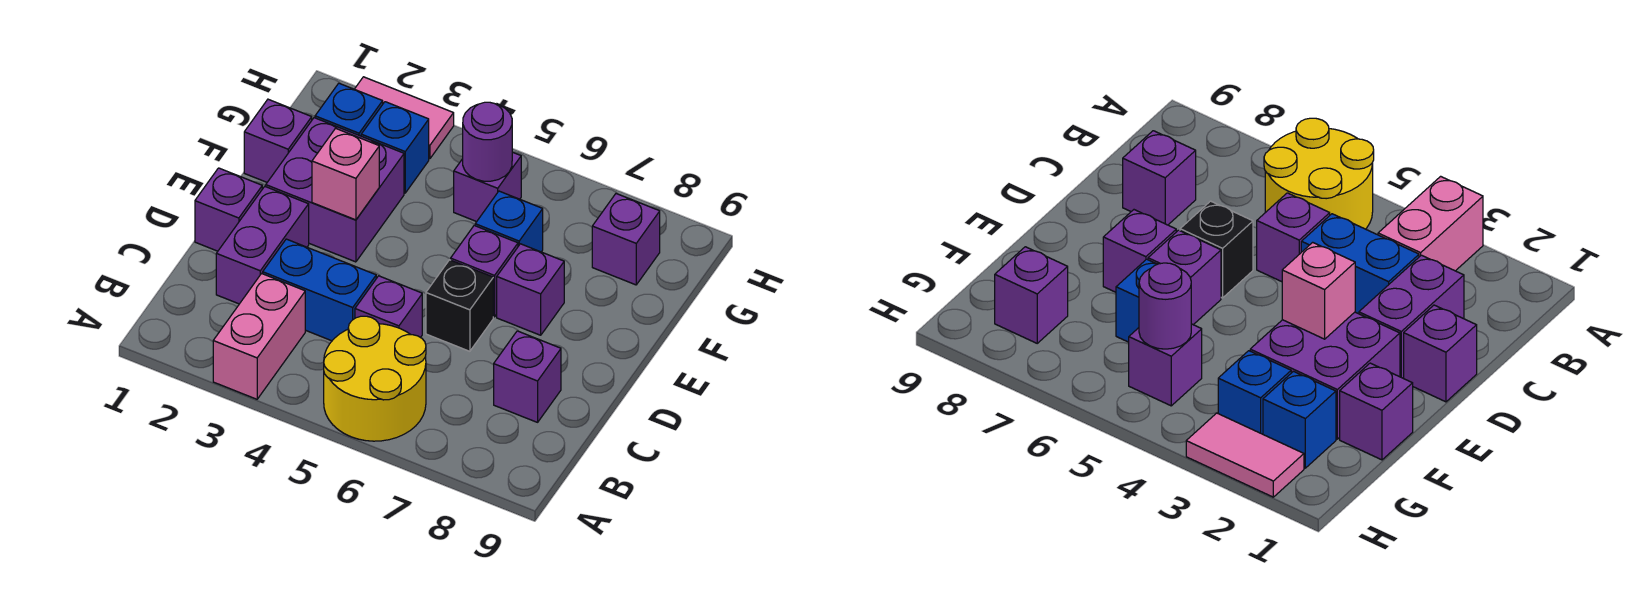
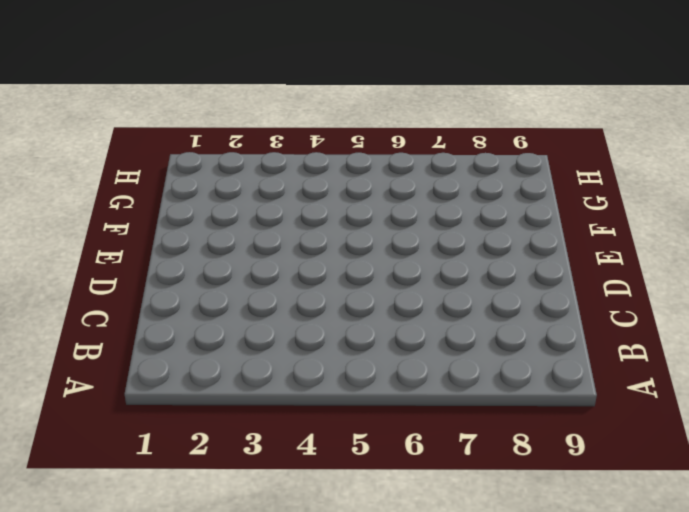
none -> pink brick A3:B3 level 1
none -> yellow round brick A5:B6 level 1
none -> purple brick C2:D2 level 1

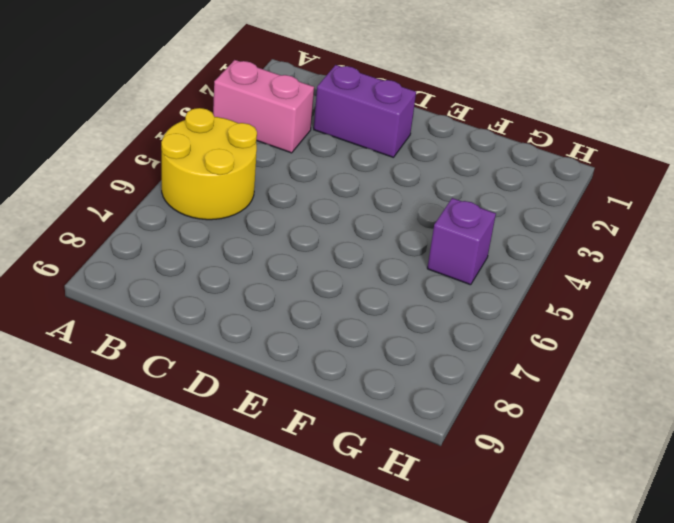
none -> blue brick C3:C4 level 1
none -> purple brick C5 level 1
none -> purple brick C8 level 1

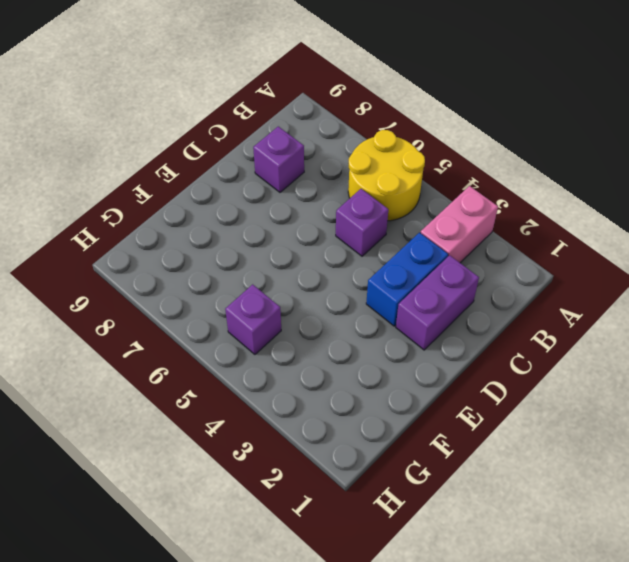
blue brick C3:D3 level 1 -> blue brick C3:C4 level 1
none -> purple brick D1 level 1
none -> black brick D6 level 1
none -> purple brick E2:F3 level 1

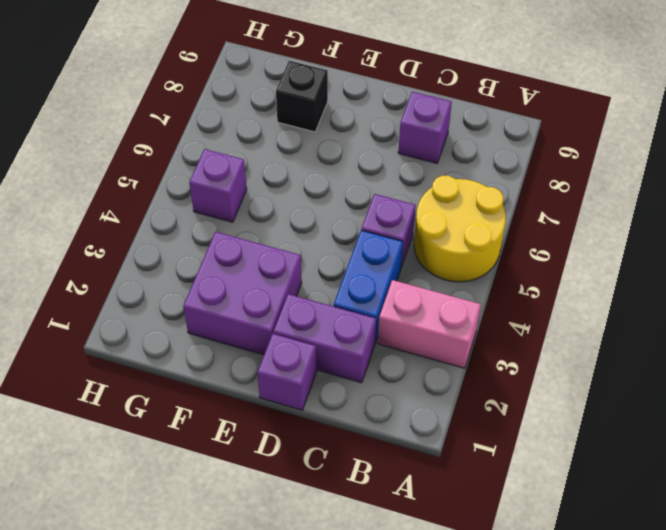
black brick F8 level 1 -> black brick D6 level 1
none -> purple brick E6 level 1
none -> purple brick E7 level 1
none -> purple brick F1 level 1

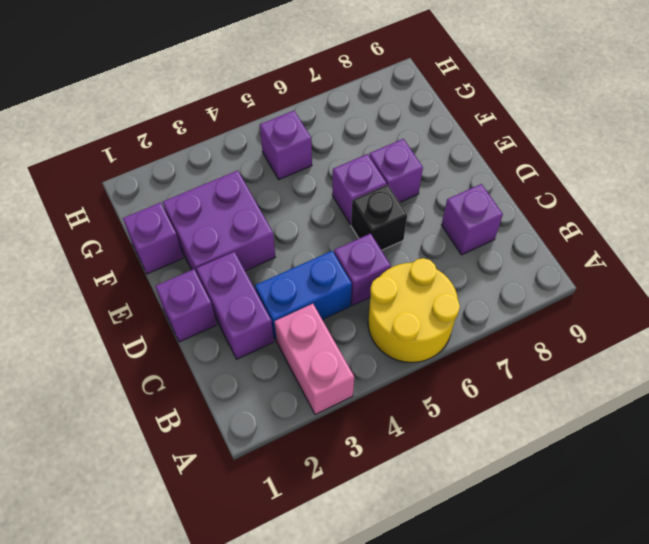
none -> blue brick F6 level 1
none -> blue brick G2 level 1
none -> blue brick G3 level 1

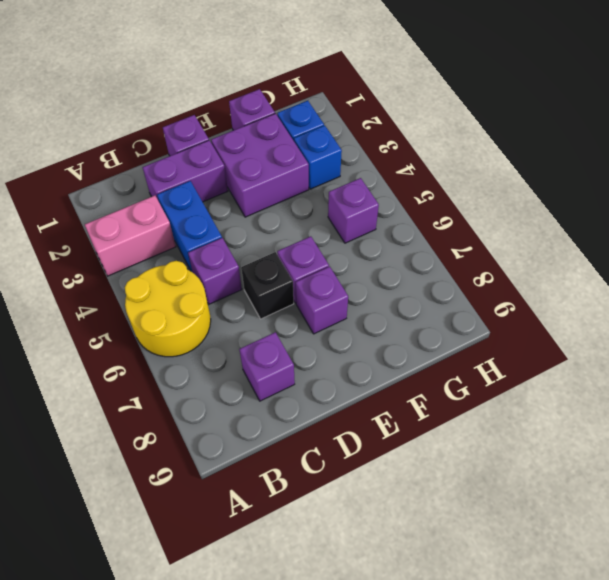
none -> blue brick F6 level 1
none -> purple brick G8 level 1
none -> pink tile H2:H3 level 1

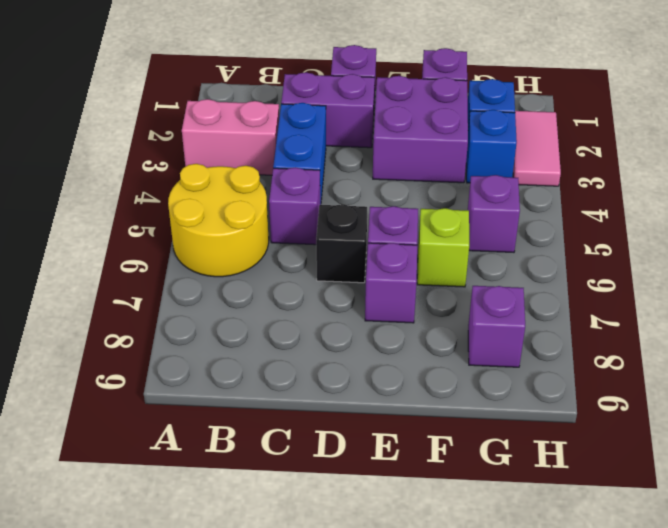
lime brick F6 level 1 -> blue brick F6 level 1
none -> purple brick C8 level 1
none -> pink brick E3 level 2
none -> purple round brick G5 level 2

